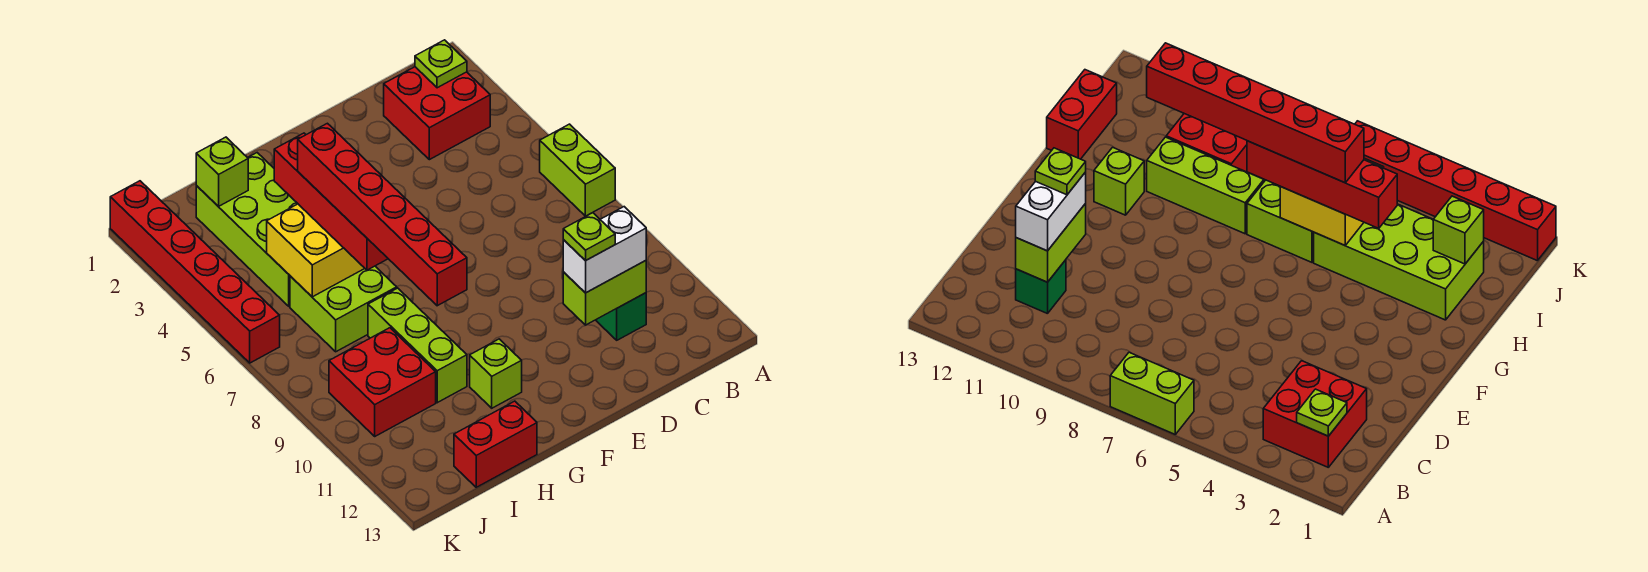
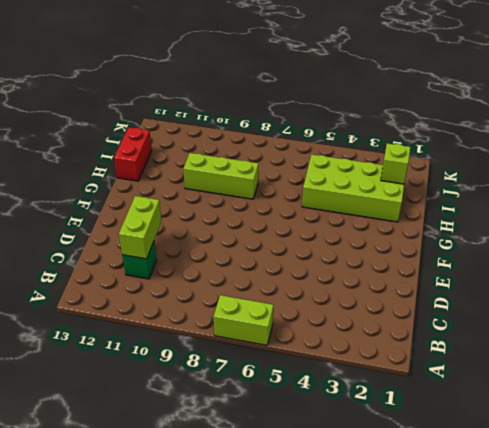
none -> red brick B2:C3 level 1
none -> lime brick G11 level 1
none -> lime brick H6:I7 level 1

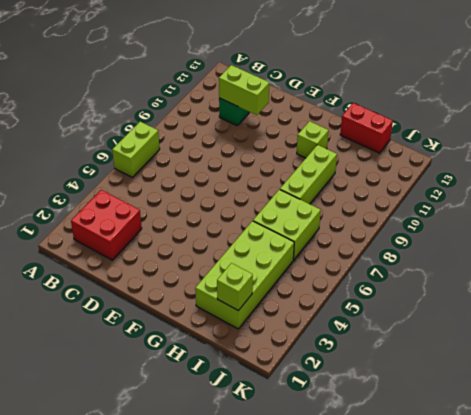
none -> red brick I9:J10 level 1
none -> red brick K1:K6 level 1
none -> lime plate B2 level 2

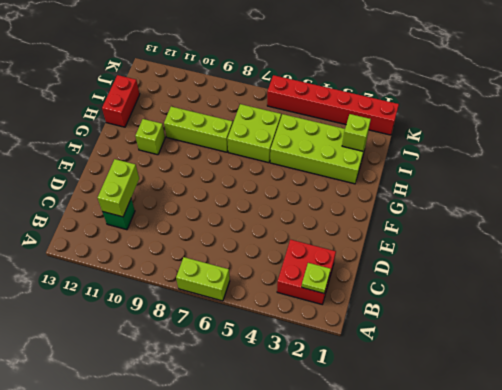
none -> red brick I9:J10 level 1
none -> yellow brick H5:I6 level 2
none -> white brick C11:D11 level 3

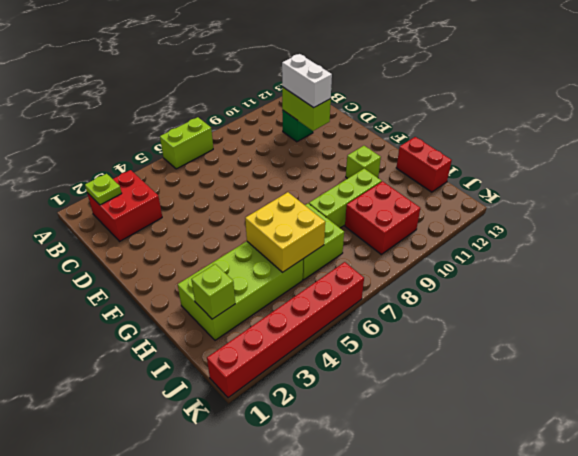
none -> red brick H4:H7 level 3
none -> lime plate D11 level 4
none -> red brick H5:H10 level 4

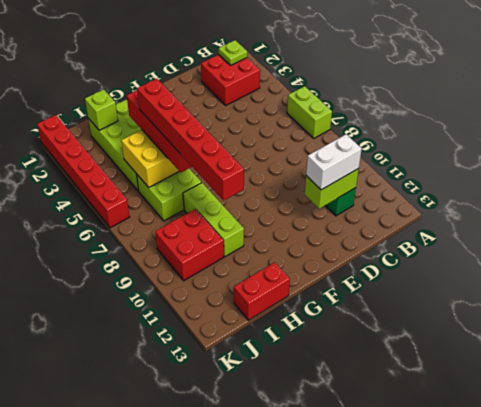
none -> lime brick G11 level 1
none -> lime plate D11 level 4

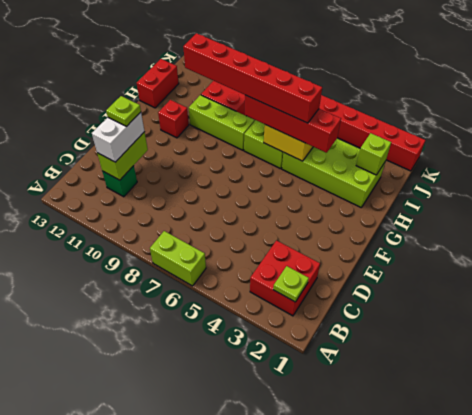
red brick G11 level 1 -> lime brick G11 level 1

